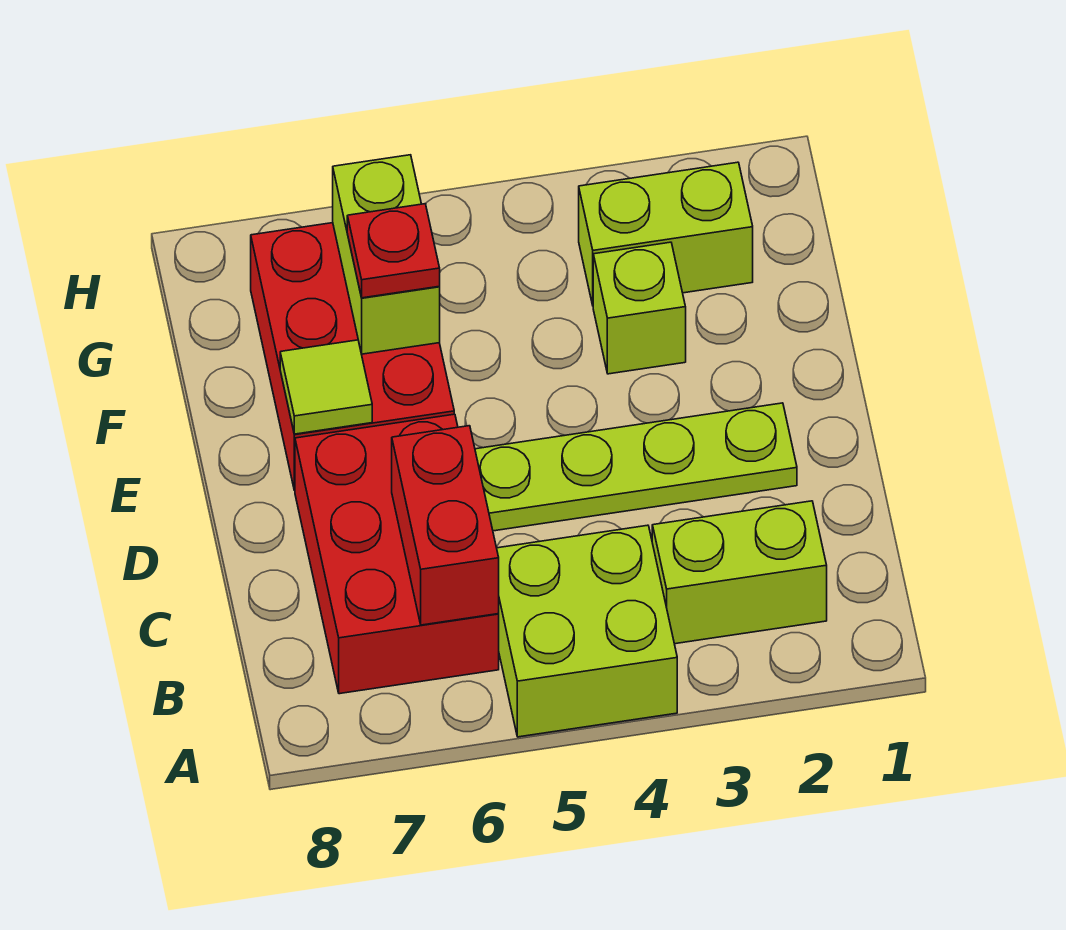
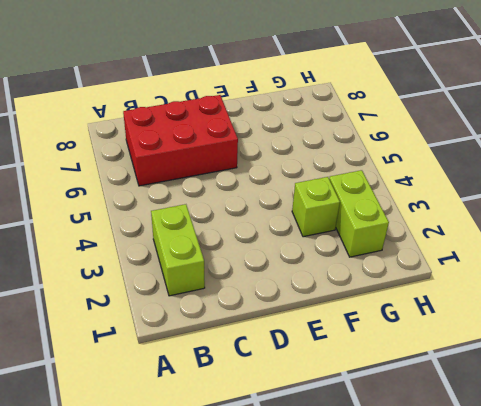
none -> lime brick A4:B5 level 1
none -> lime plate D2:D5 level 1

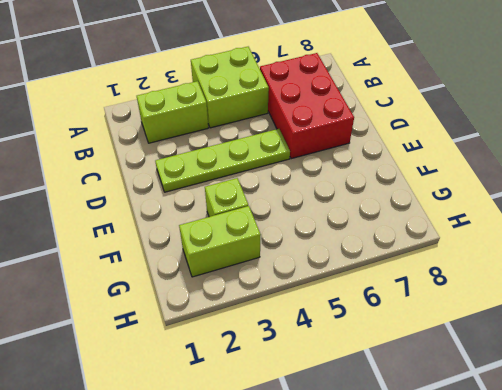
none -> red brick E6:G7 level 1
none -> red brick B6:C6 level 2

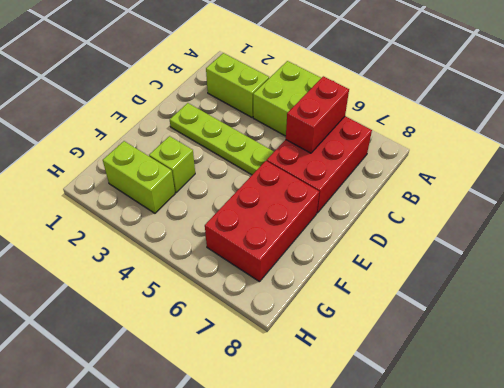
none -> lime tile E7 level 2
none -> lime brick F6:G6 level 2

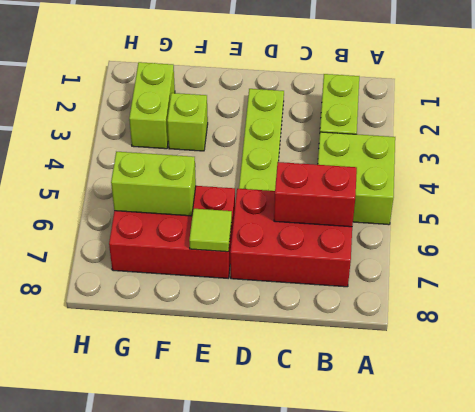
none -> red plate F6 level 3

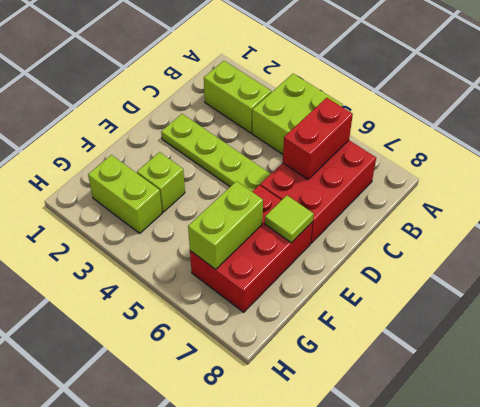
none -> red plate F6 level 3

